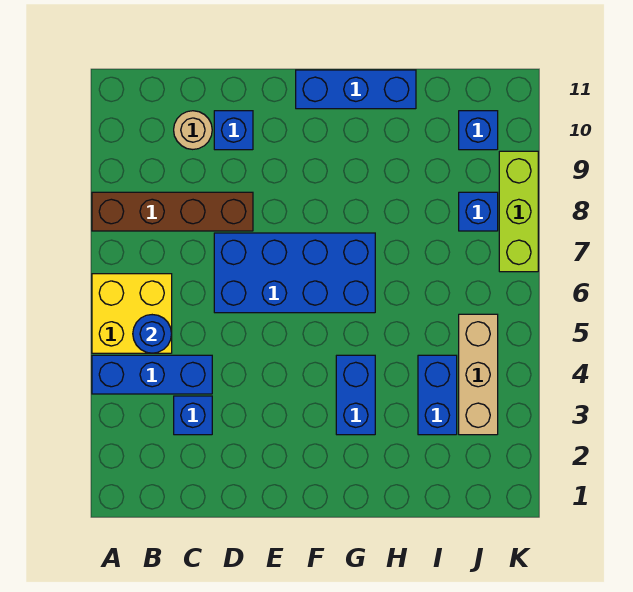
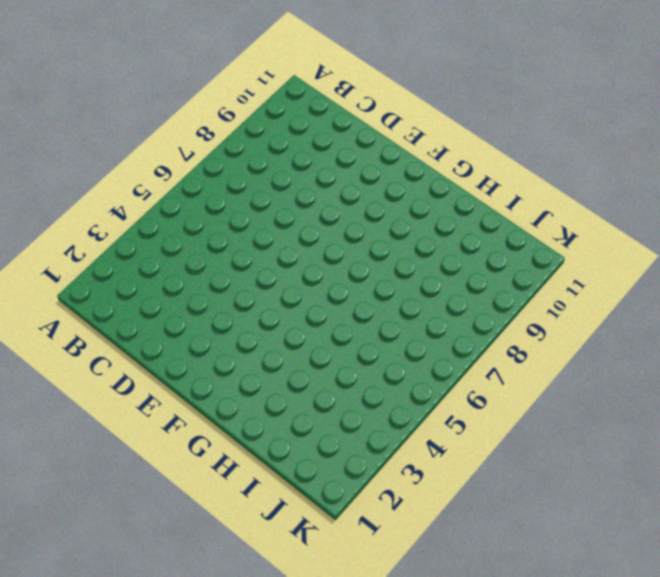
none -> blue brick A4:C4 level 1
none -> yellow brick A5:B6 level 1
none -> brown brick A8:D8 level 1

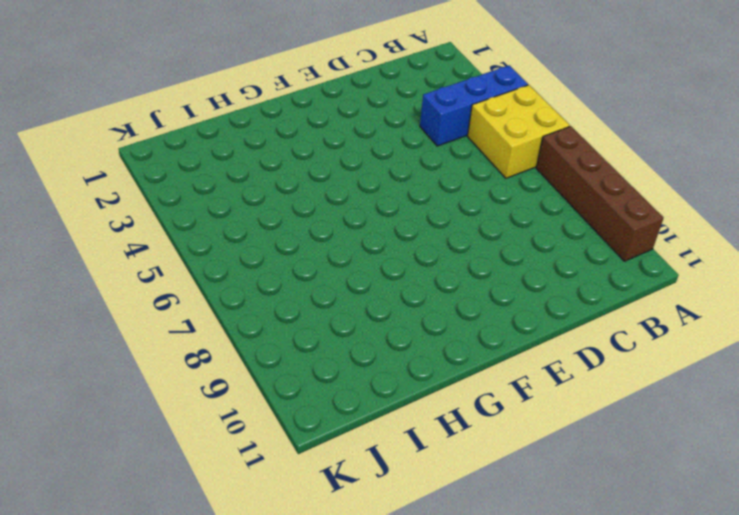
brown brick A7:A10 level 1 -> brown brick A8:D8 level 1
none -> blue brick C3 level 1
none -> tan round brick C10 level 1
none -> blue brick D6:G7 level 1

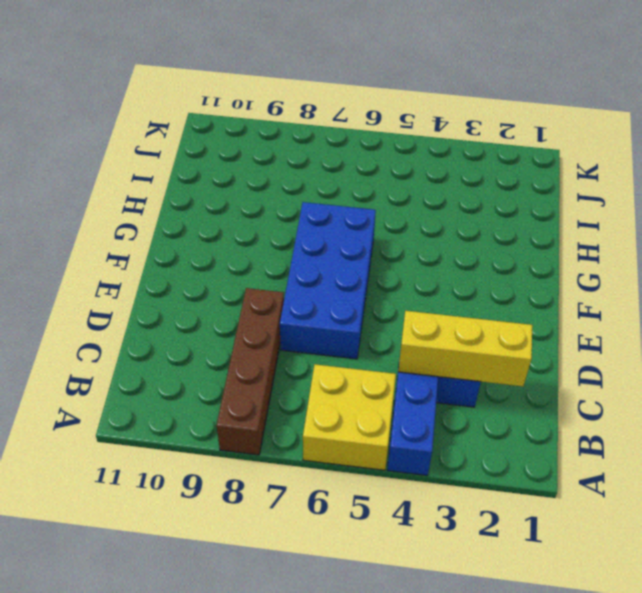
yellow brick C2:C4 level 2 -> none
none -> tan round brick C10 level 1
none -> blue brick D10 level 1
none -> blue brick F11:H11 level 1

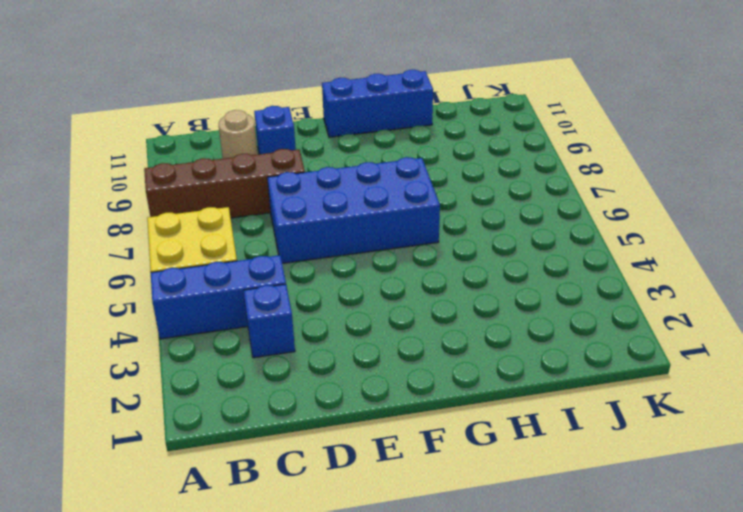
none -> blue brick G3:G4 level 1
none -> blue brick I3:I4 level 1
none -> tan brick J3:J5 level 1

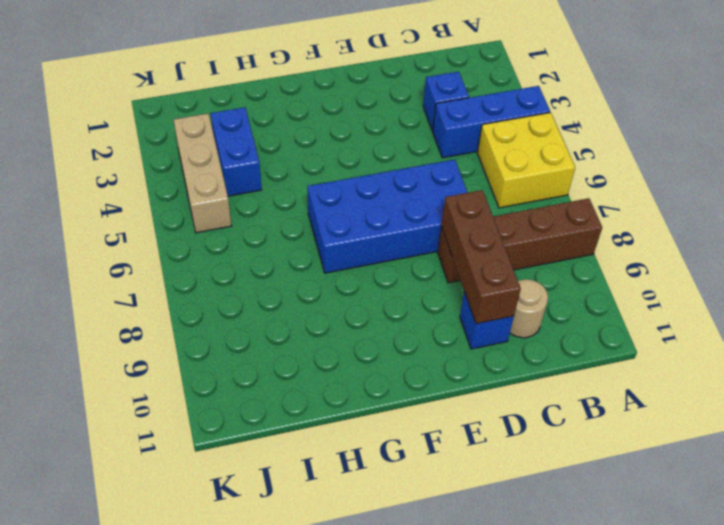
brown brick D8:D10 level 2 -> none
none -> blue brick F11:H11 level 1
none -> blue brick G3:G4 level 1
none -> blue brick J8 level 1

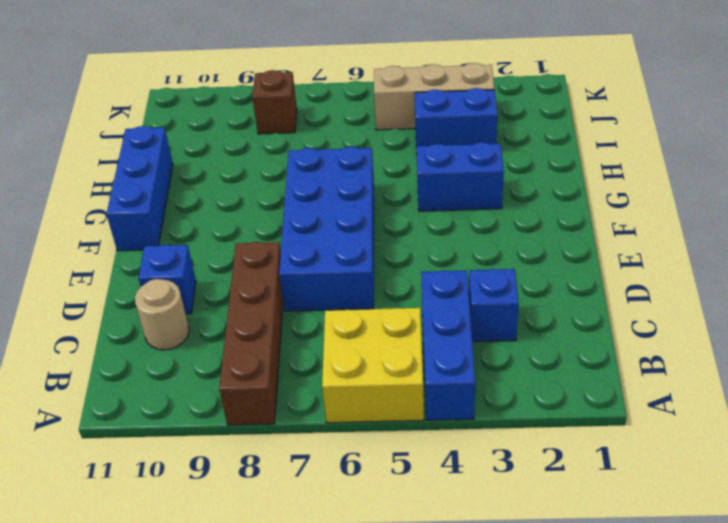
brown brick J8 level 1 -> blue brick J8 level 1
none -> blue brick J10 level 1
none -> lime brick K7:K9 level 1
none -> blue round brick B5 level 2

